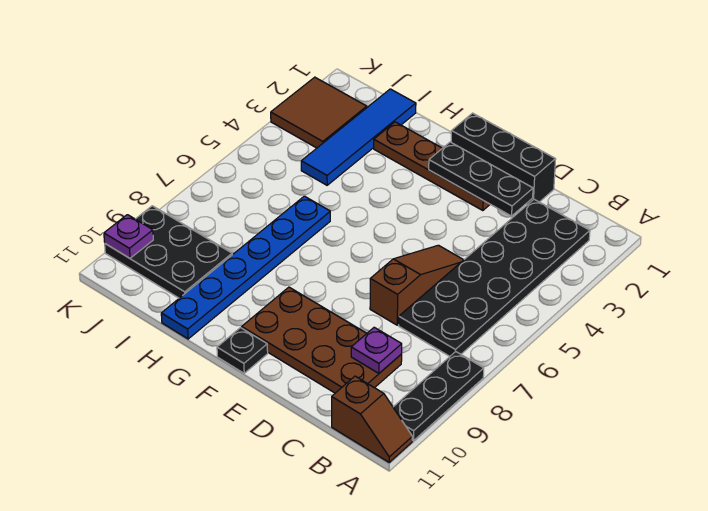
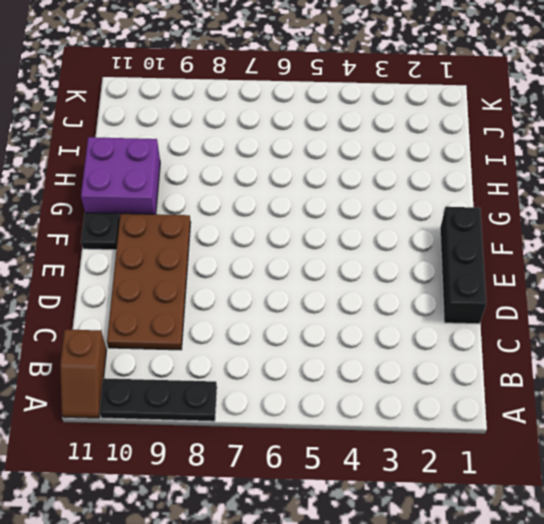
purple brick G10:H11 level 1 -> blue plate H6:H11 level 1
none -> black plate B2:C7 level 1
none -> brown slope D5:D7 level 1 top 7
none -> brown plate E2:H2 level 1

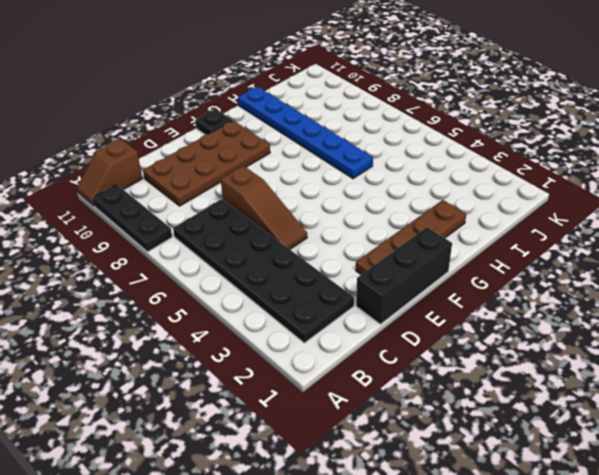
none -> blue tile I1:I4 level 1
none -> black plate I9:K10 level 1
none -> brown tile J2:K3 level 1

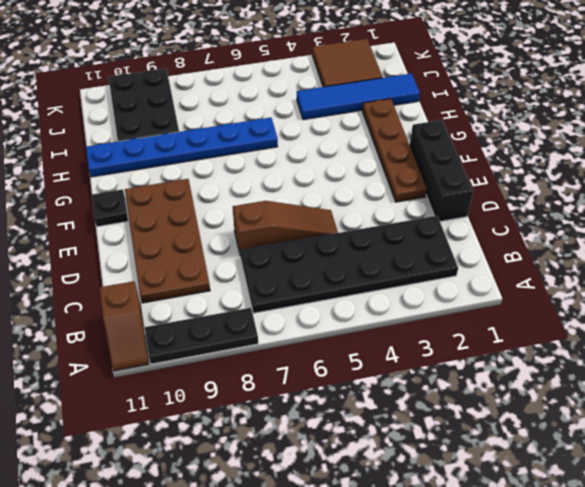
none -> purple plate C9 level 2
none -> black plate D2:F2 level 2
none -> purple plate K10 level 2

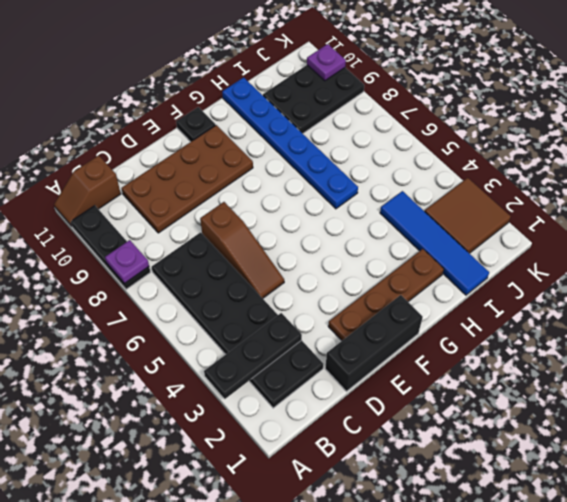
black plate A3:C3 level 2 -> black plate D2:F2 level 2
purple plate A8 level 2 -> purple plate C9 level 2

